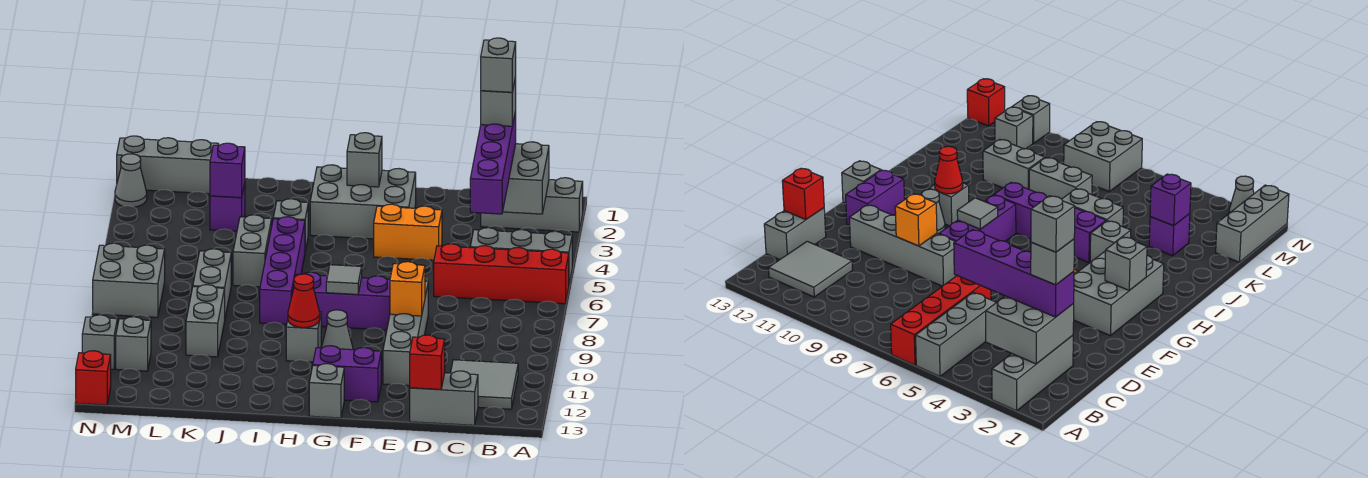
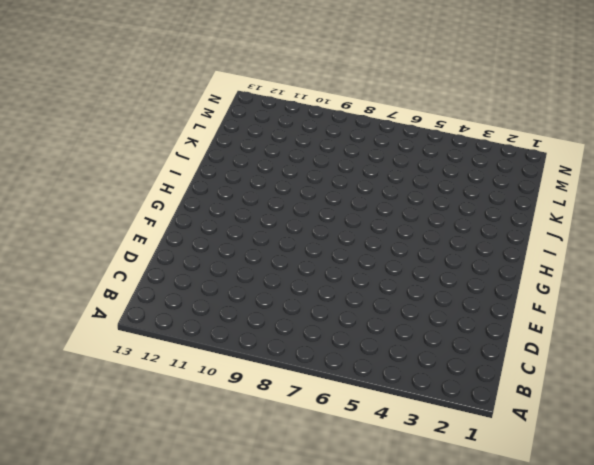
none -> grey brick A2:C2 level 1
none -> grey brick A5:C5 level 1
none -> red brick A6:D6 level 1
none -> grey tile B11:C12 level 1

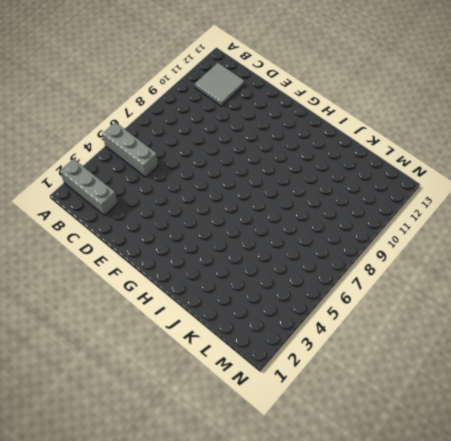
none -> red brick A6:D6 level 1
none -> grey brick C13:D13 level 1
none -> orange brick E4:F4 level 1
none -> grey brick E8:E11 level 1

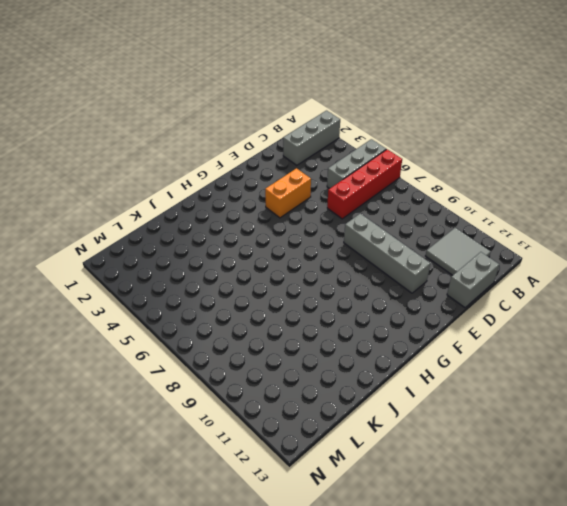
none -> grey brick F2:H3 level 1
none -> purple brick F8:H8 level 1
none -> purple brick F12:G12 level 1
none -> grey cone G10 level 1

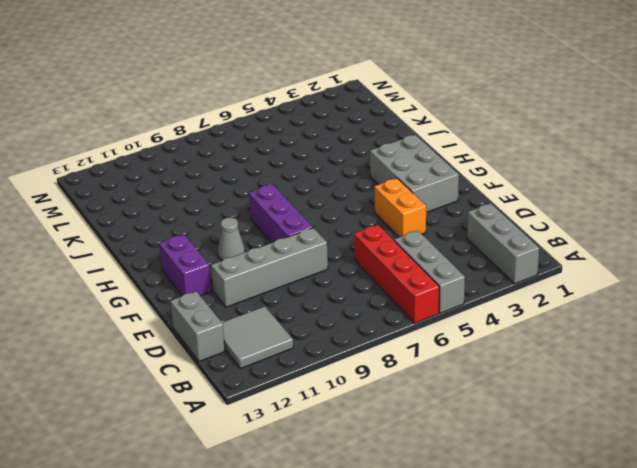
none -> grey brick G13 level 1
none -> grey brick H10 level 1
none -> grey brick I4 level 1
none -> purple brick I5:I8 level 1

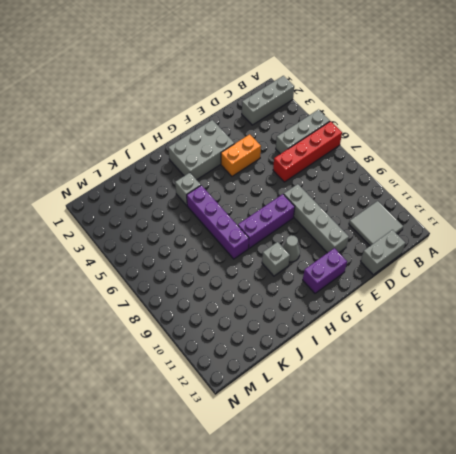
none -> grey brick G13 level 1
none -> grey brick J5:J6 level 1
none -> purple brick K3 level 1
none -> grey brick K7:K8 level 1

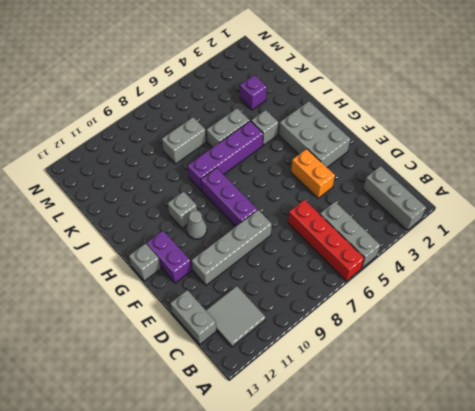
none -> grey brick K9:K10 level 1
none -> grey brick L1:N1 level 1
none -> grey brick M7:N8 level 1
none -> grey brick M11 level 1

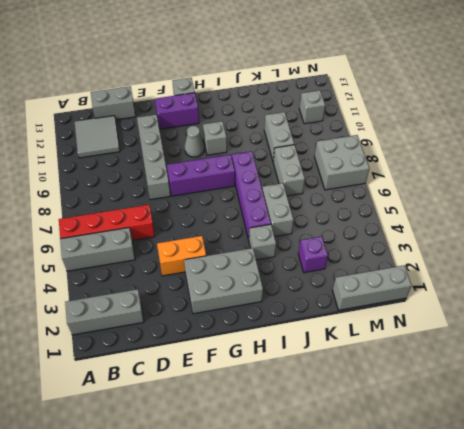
none -> grey cone N2 level 1
none -> grey brick N11 level 1
none -> red brick N13 level 1
none -> grey brick B2:C3 level 2

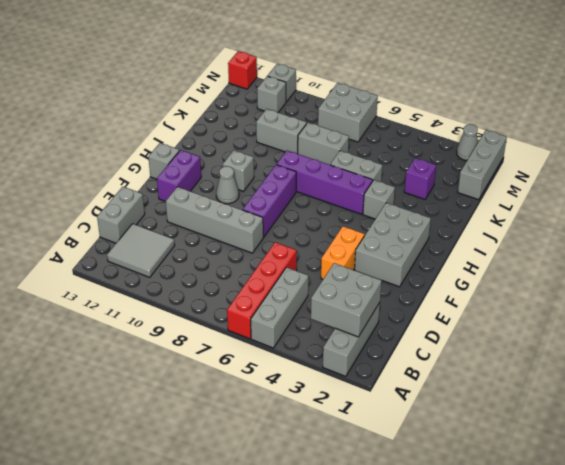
none -> red brick D13 level 2
none -> orange brick E9 level 2
none -> grey brick G2 level 2
none -> grey tile G8 level 2

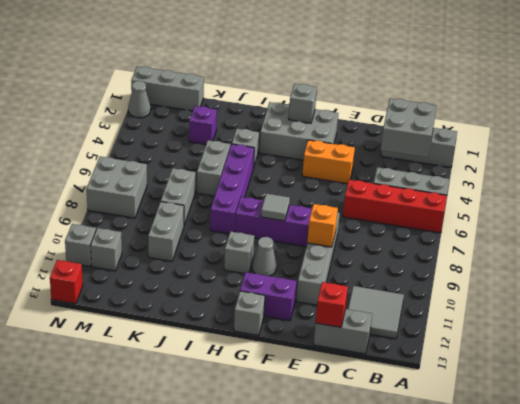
none -> red cone H10 level 2
none -> purple brick K3 level 2
none -> purple brick C2:C5 level 3
none -> grey brick C2 level 4

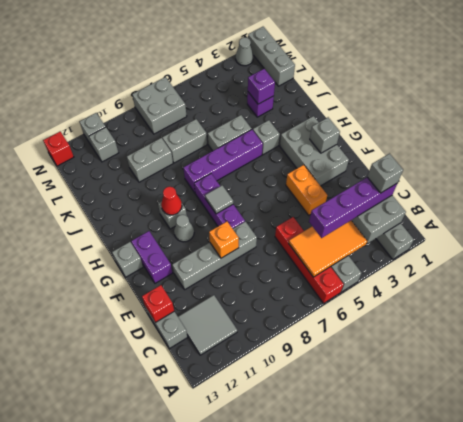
orange tile B4:C6 level 2 -> none
none -> grey brick C2 level 5

